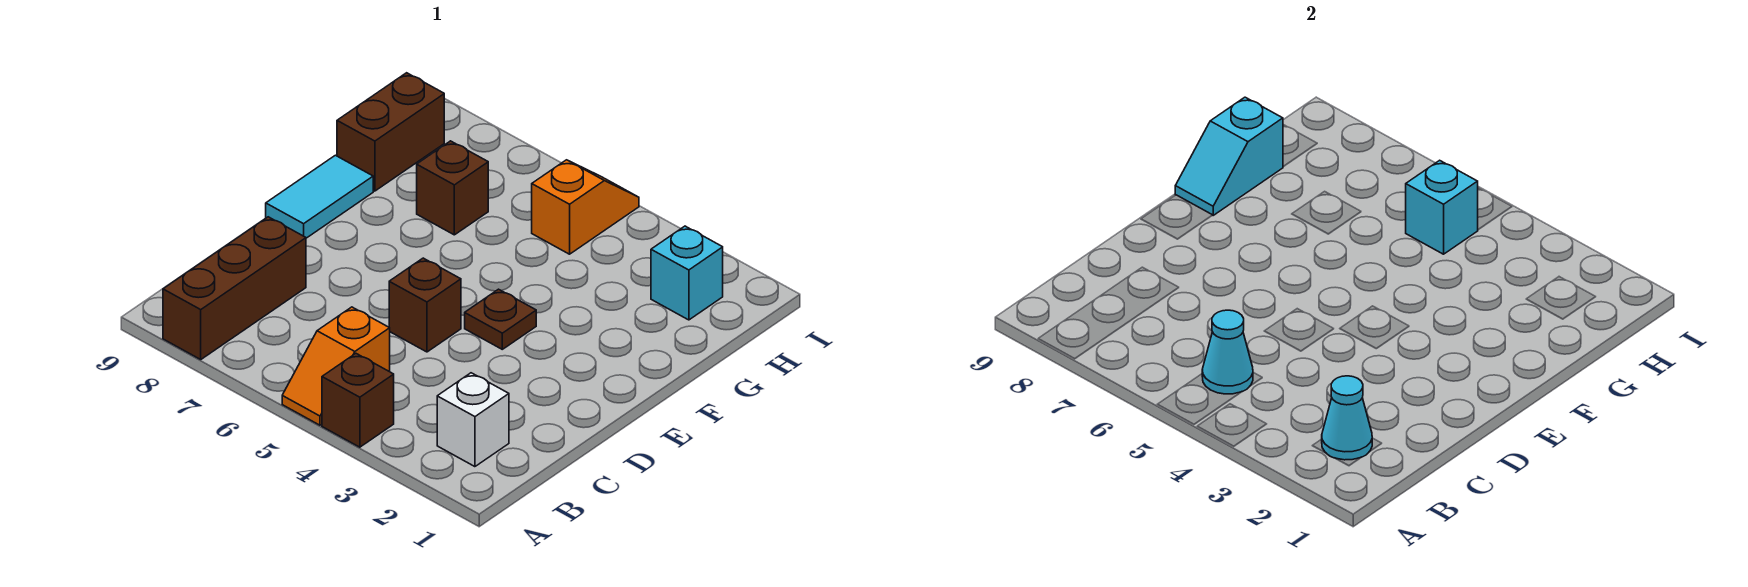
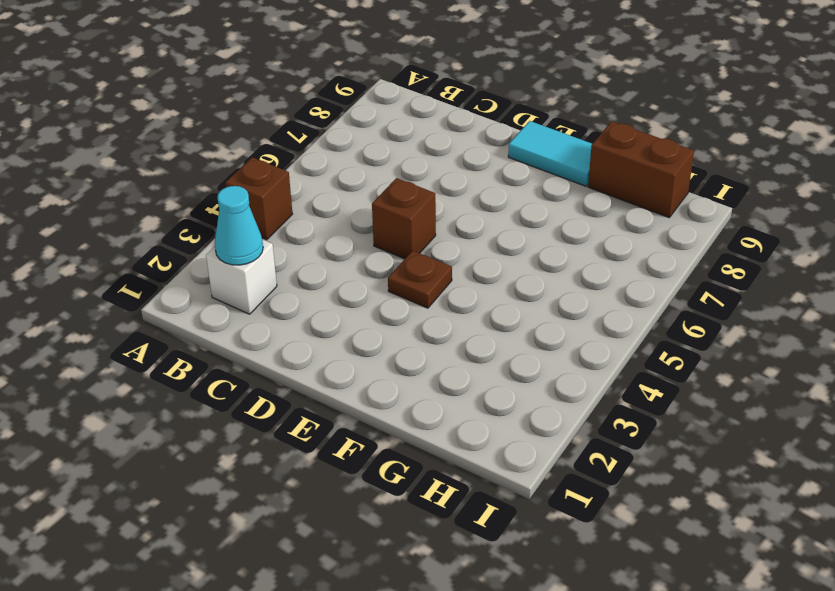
none -> orange slope A5:B5 level 1 top B
none -> brown brick A8:C8 level 1
none -> brown brick G7 level 1

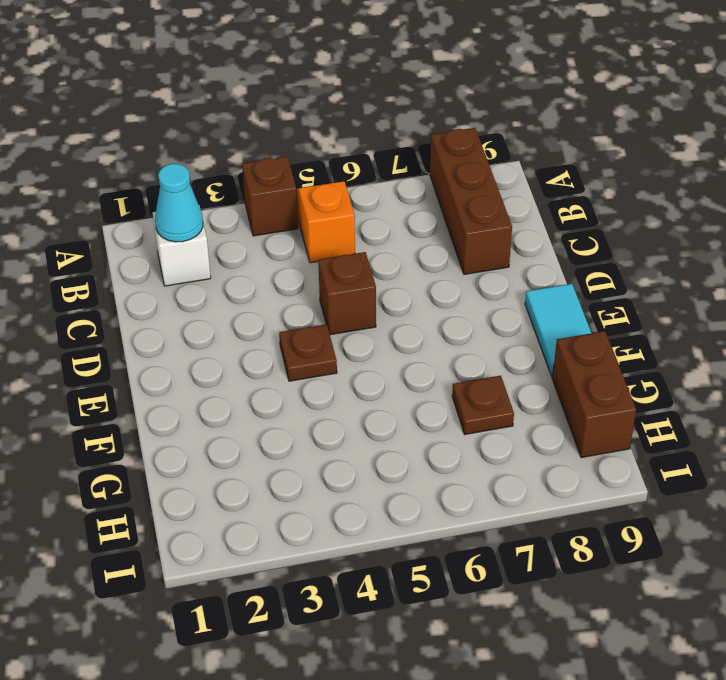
brown plate G7 level 1 -> brown brick G7 level 1
none -> cyan brick H2 level 1
none -> orange slope H5:I5 level 1 top H
none -> cyan cone B5 level 2

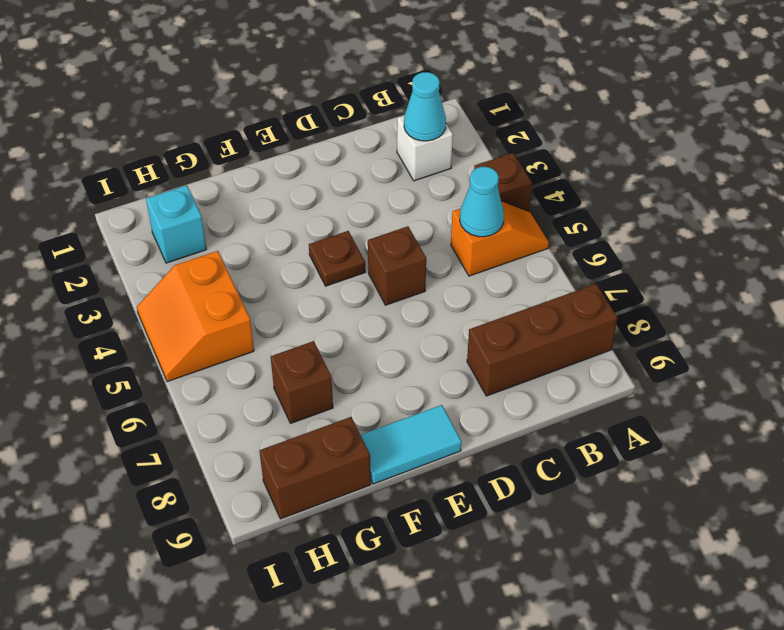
orange slope H4:I5 level 1 top H -> orange slope H5:I5 level 1 top H
none -> cyan slope F9:G9 level 2 top G
none -> cyan brick H5 level 2

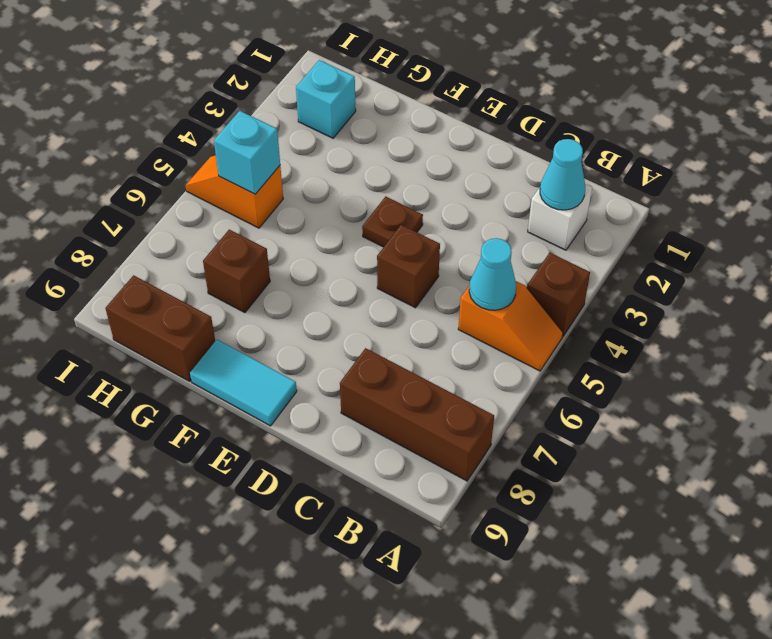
none -> cyan slope F9:G9 level 2 top G

